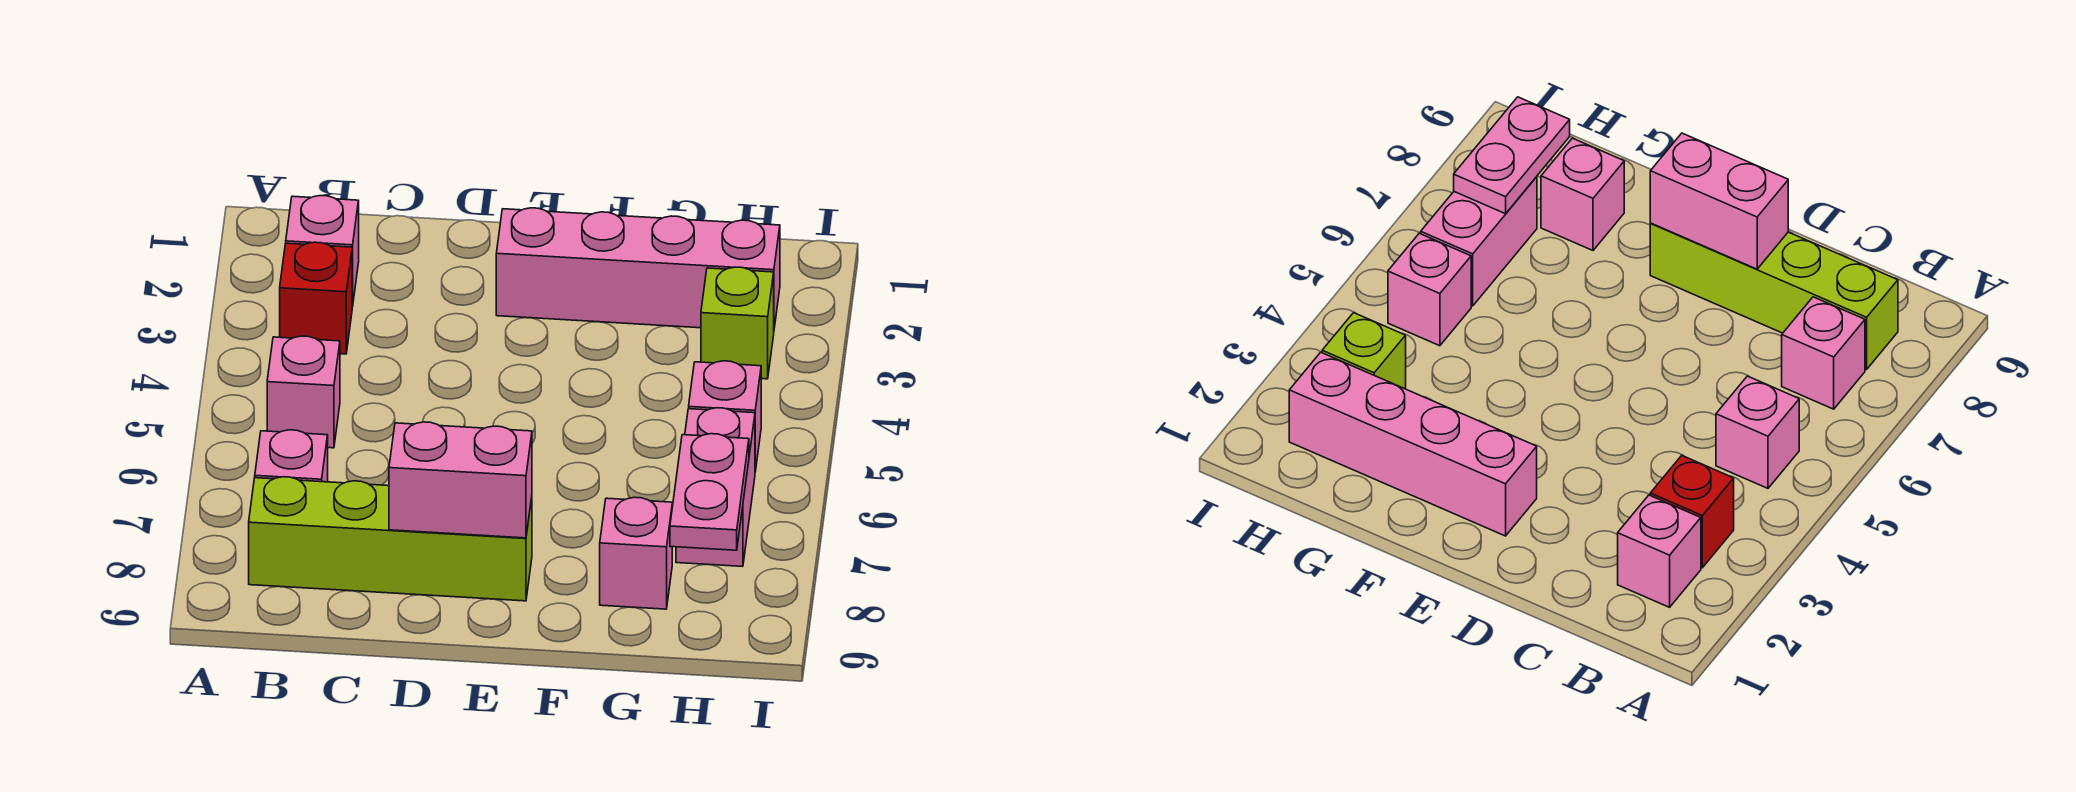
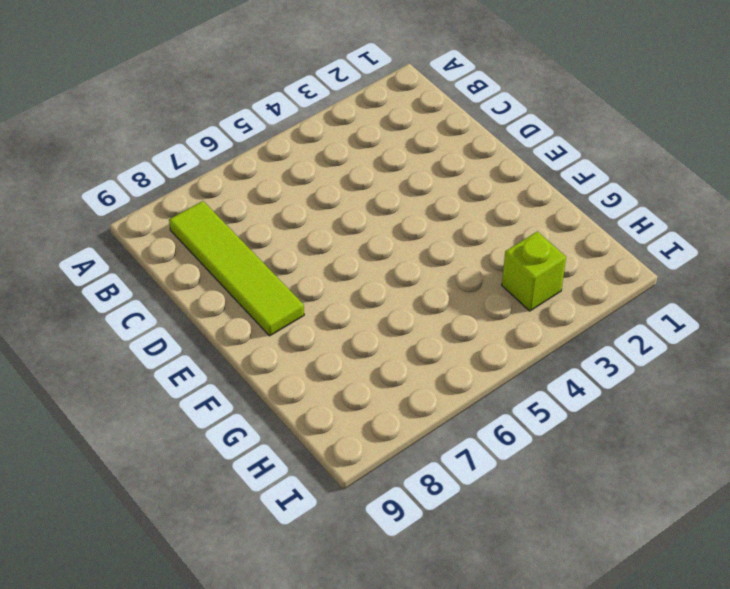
lime tile B8:E8 level 1 -> lime brick B8:E8 level 1
none -> pink brick B2 level 1
none -> red brick B3 level 1
none -> pink brick B5 level 1

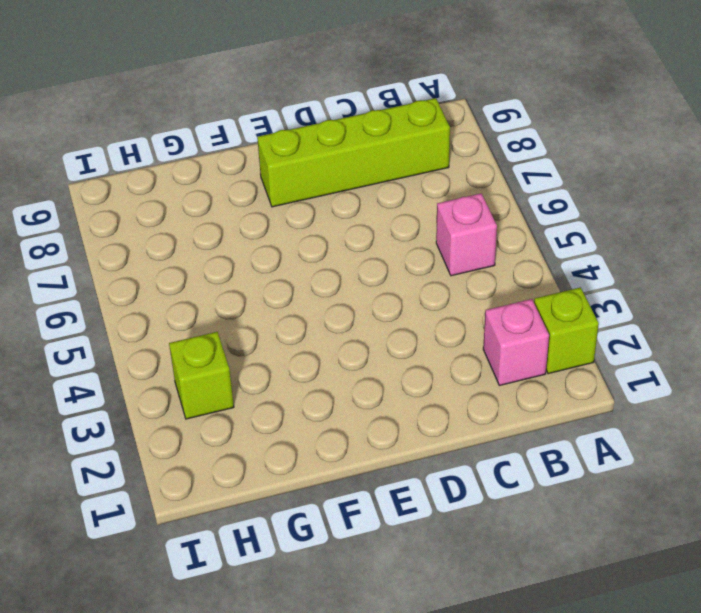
lime brick A2 level 1 -> none
none -> red brick B3 level 1
none -> pink brick B7 level 1
none -> pink brick E2:H2 level 1

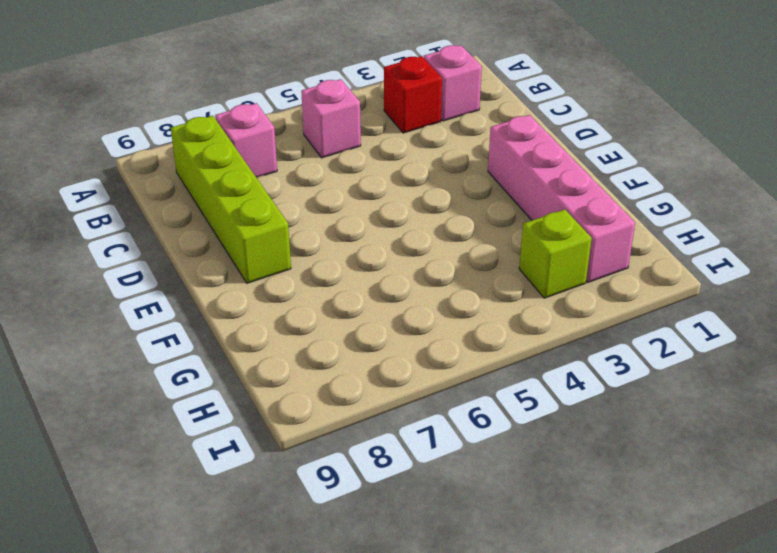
none -> pink brick G8 level 1
none -> pink brick H5 level 1
none -> pink brick H6:H7 level 1

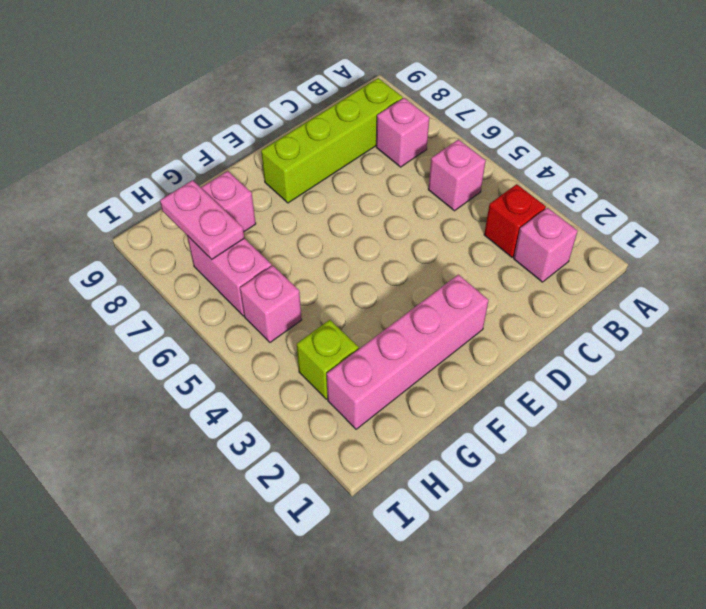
none -> pink brick D8:E8 level 2

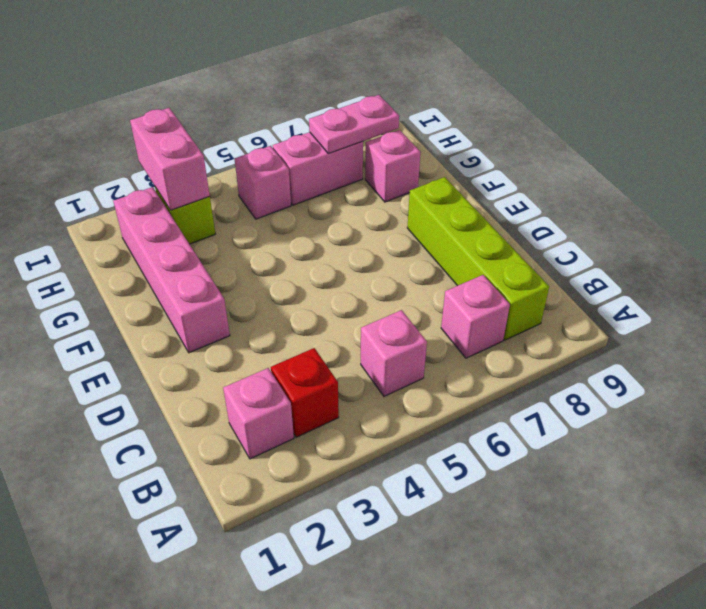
pink brick H3:I3 level 2 -> pink brick D8:E8 level 2

